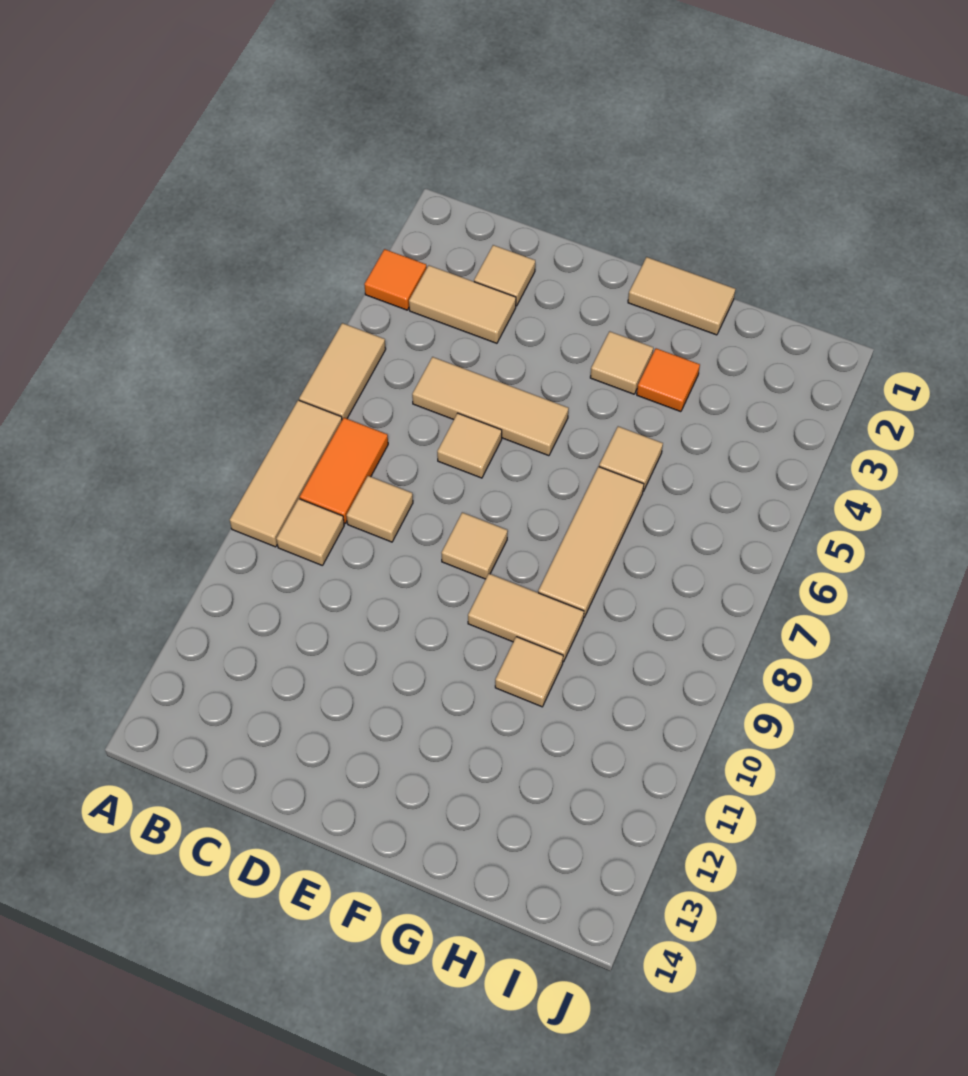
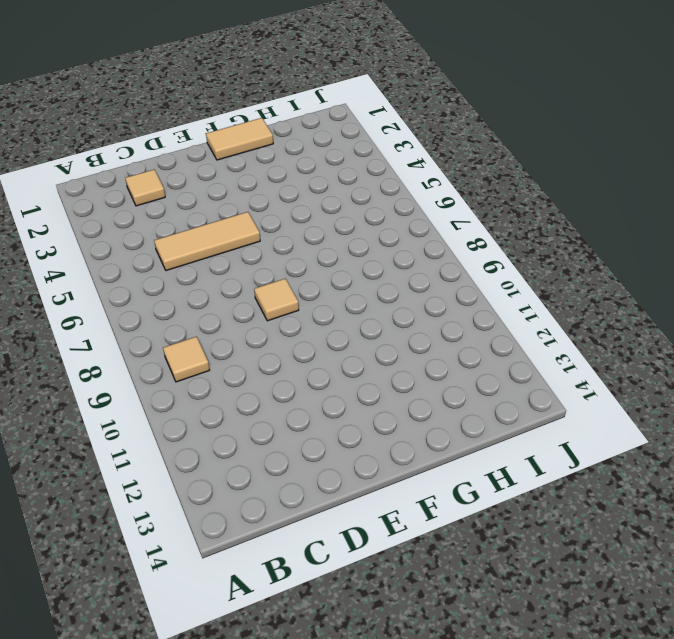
none -> orange tile A3 level 1
none -> tan tile A5:A6 level 1
none -> tan tile A7:A9 level 1

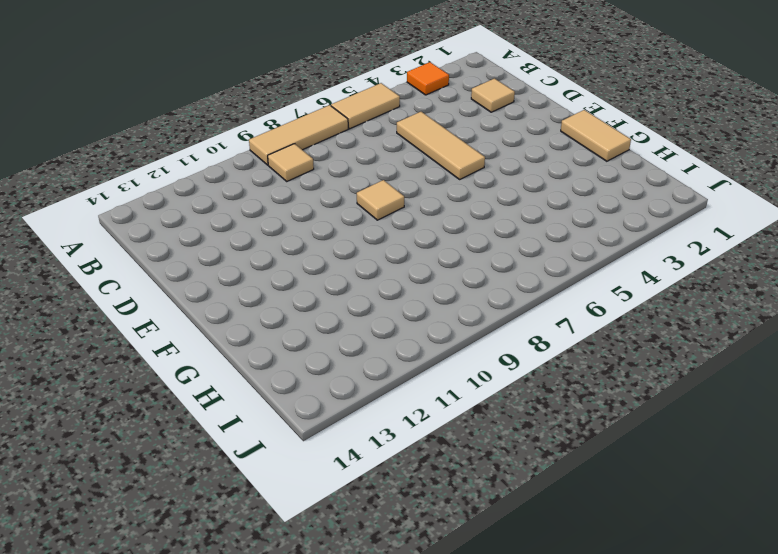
none -> tan tile B3:C3 level 1
none -> orange tile B7:B8 level 1
none -> tan tile C8 level 1

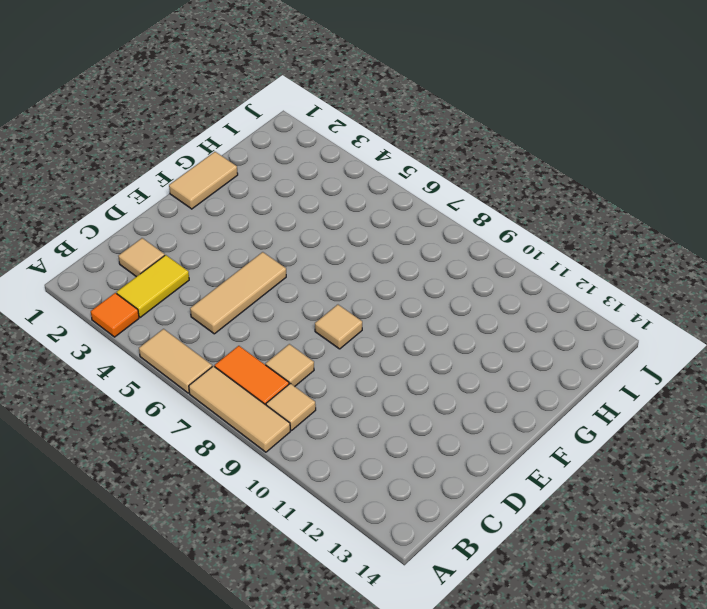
yellow tile B3:C3 level 1 -> tan tile B3:C3 level 1
none -> tan tile D6 level 1
none -> tan tile F3 level 1
none -> tan tile F9:G9 level 1

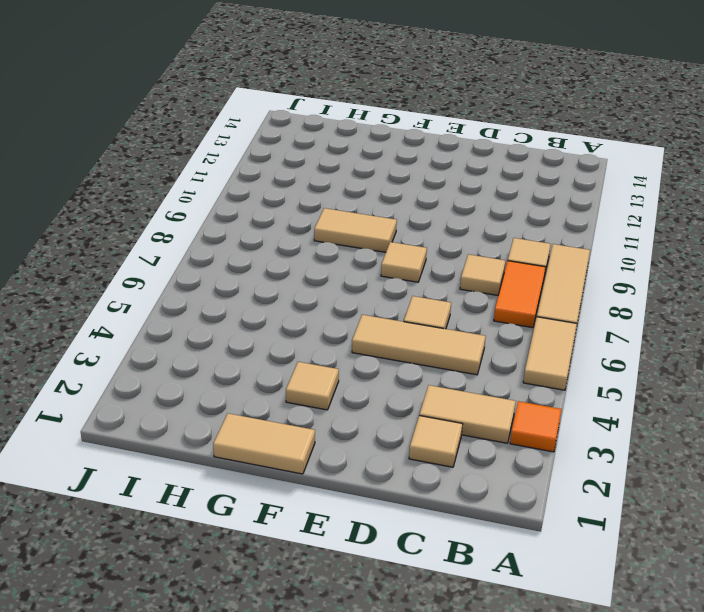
none -> orange tile G3 level 1
none -> tan tile G5 level 1
none -> tan tile G6:G8 level 1

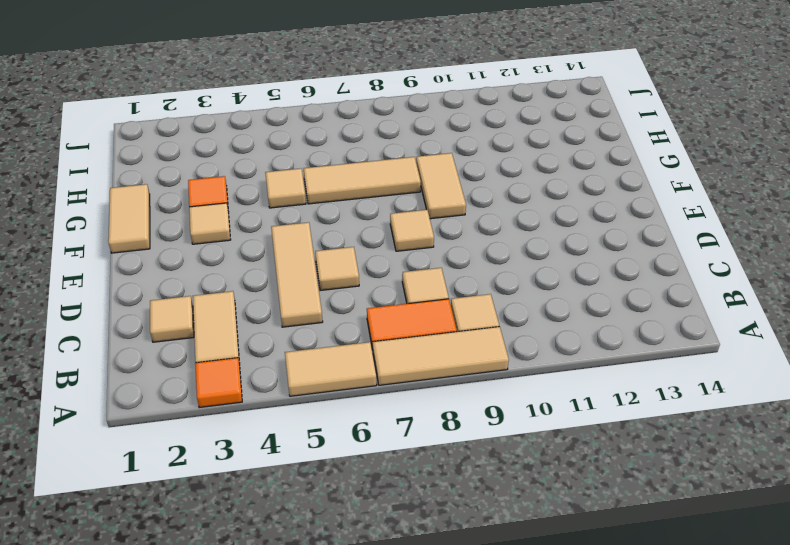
none -> tan tile G10 level 1

